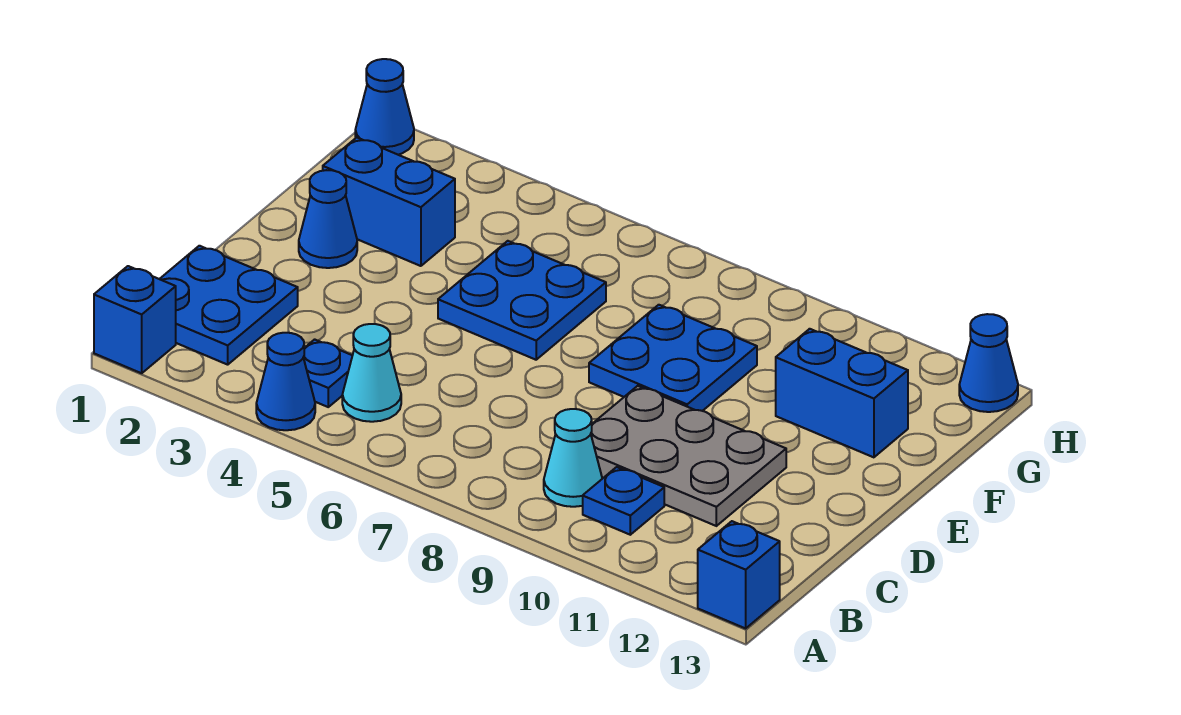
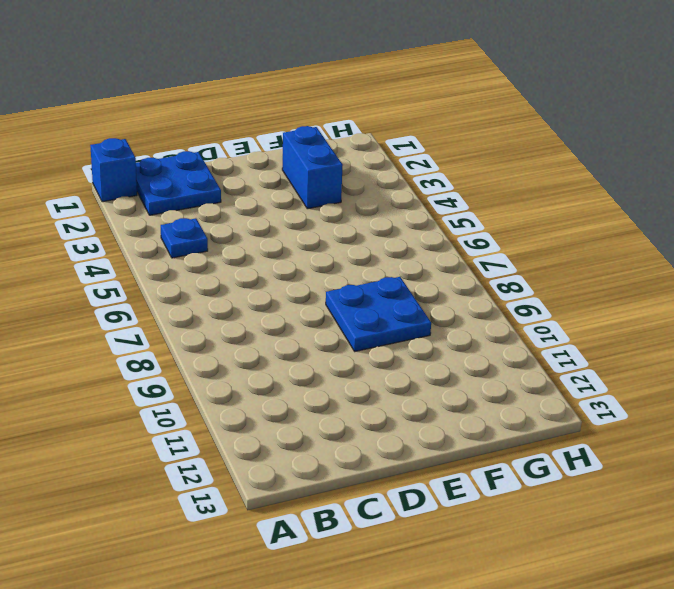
none -> blue cone A4 level 1
none -> blue brick A13 level 1
none -> cyan cone B5 level 1

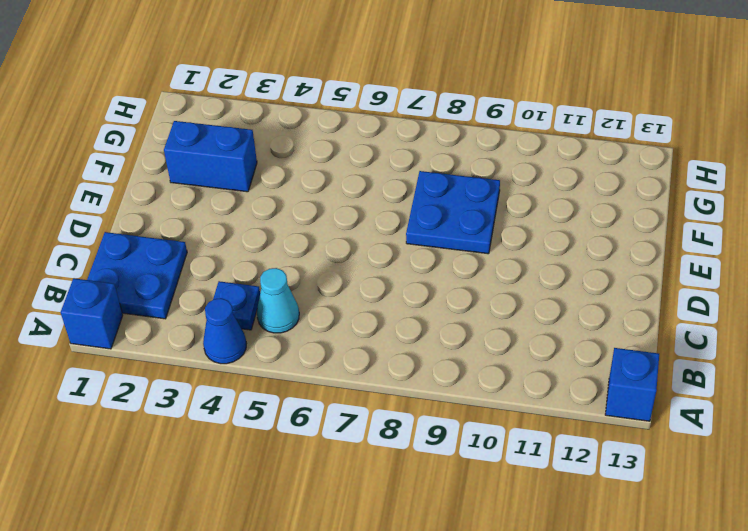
none -> cyan cone B9 level 1
none -> blue plate B10 level 1
none -> grey plate C9:D11 level 1

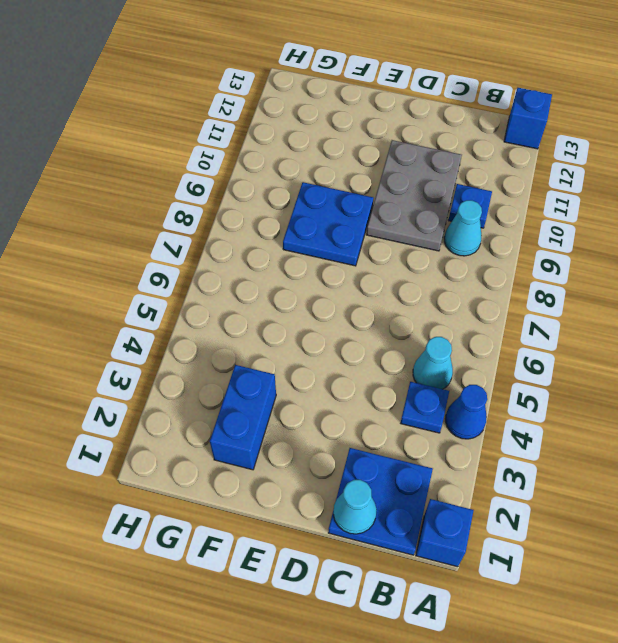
cyan cone C1 level 2 -> none
none -> blue cone E2 level 1
none -> blue plate E5:F6 level 1
none -> blue brick F11:F12 level 1

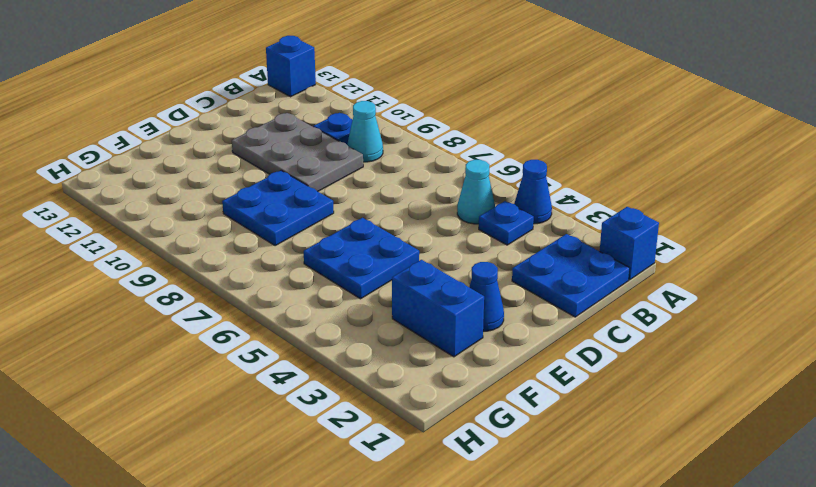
none -> blue brick F11:F12 level 1
none -> blue cone H1 level 1
none -> blue cone H13 level 1

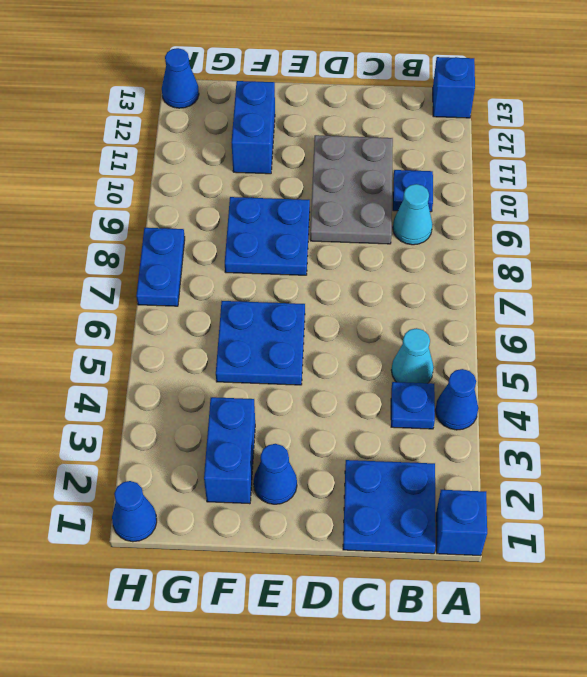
blue plate H7:H8 level 1 -> none

